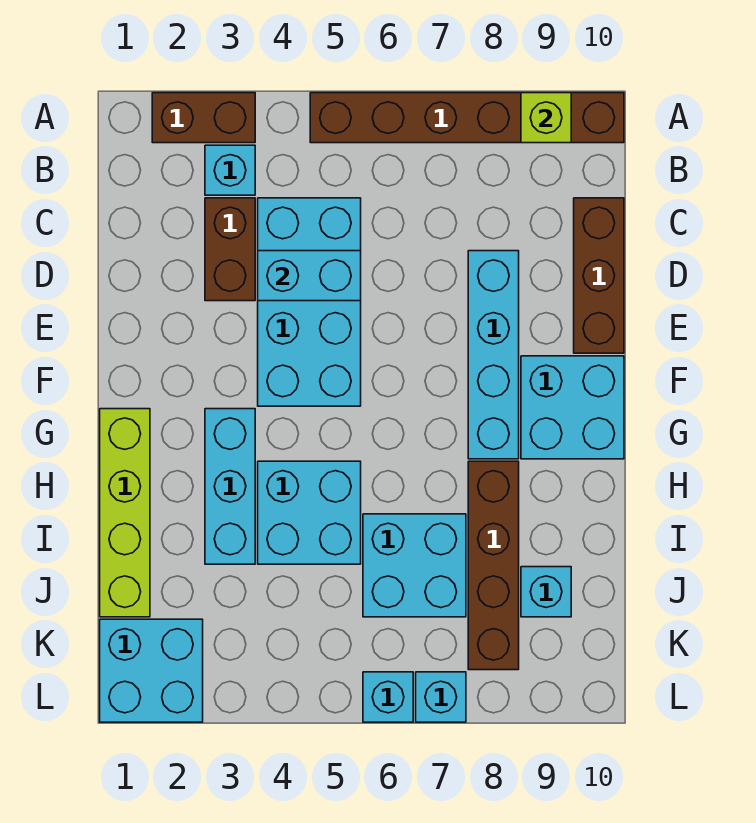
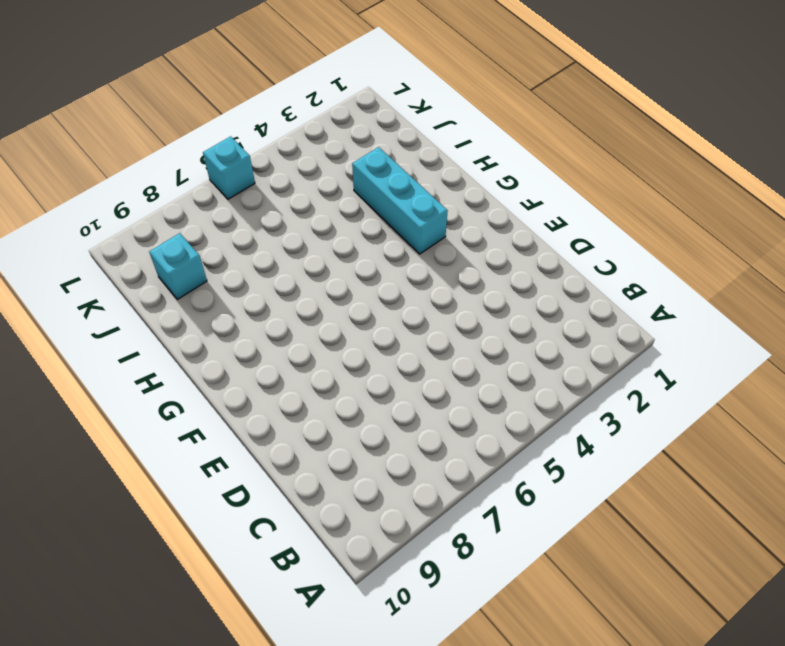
none -> brown brick A2:A3 level 1
none -> brown brick A5:A10 level 1
none -> cyan brick B3 level 1

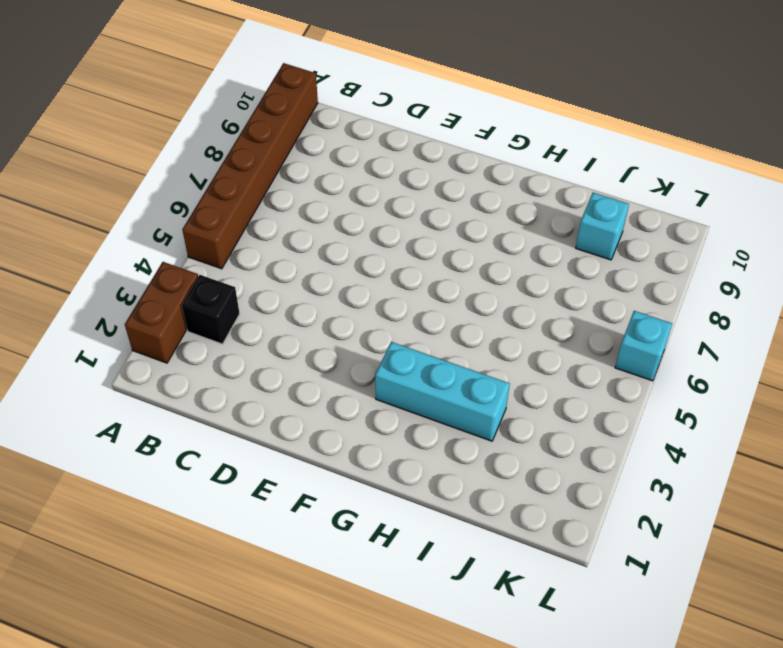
black brick B3 level 1 -> cyan brick B3 level 1
none -> brown brick C3:D3 level 1
none -> cyan brick C4:F5 level 1
none -> brown brick C10:E10 level 1

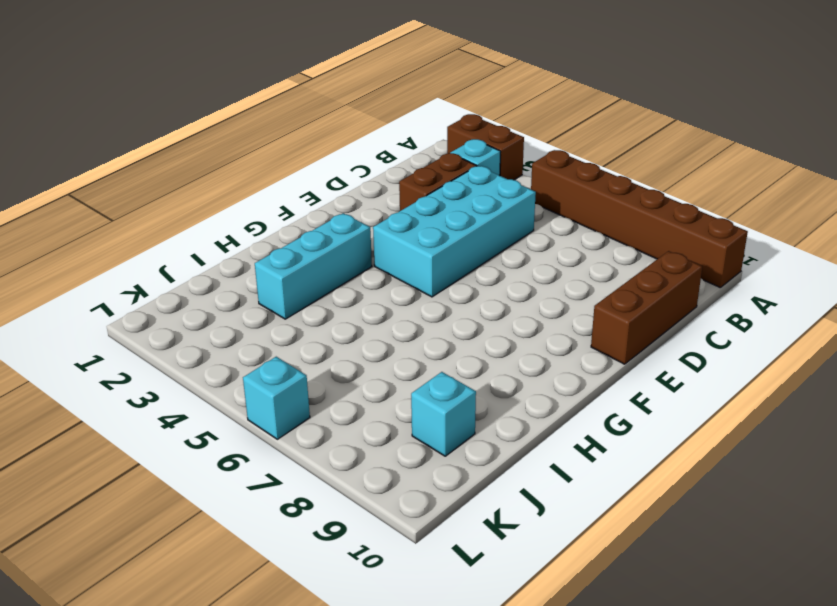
none -> cyan brick D8:G8 level 1
none -> cyan brick F9:G10 level 1
none -> lime brick G1:J1 level 1

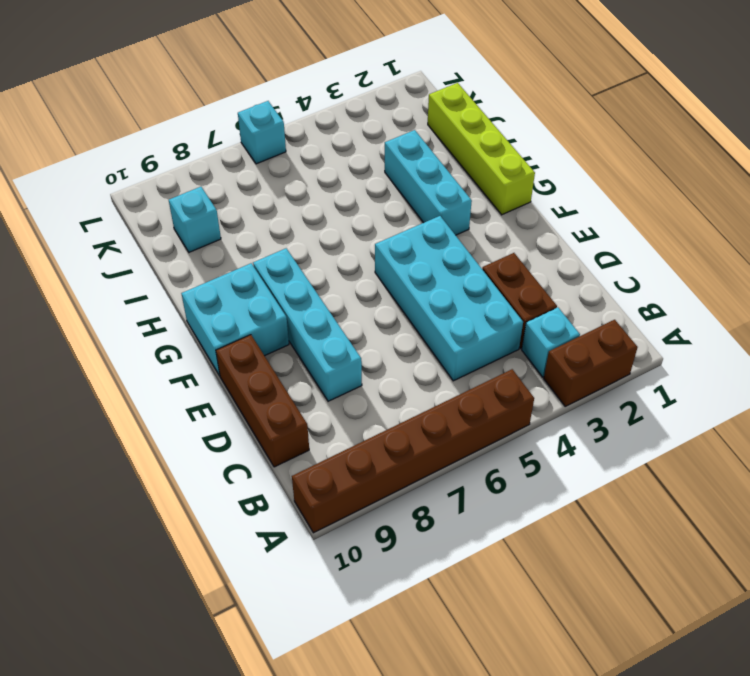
none -> cyan brick H4:I5 level 1
none -> brown brick H8:K8 level 1
none -> cyan brick I6:J7 level 1

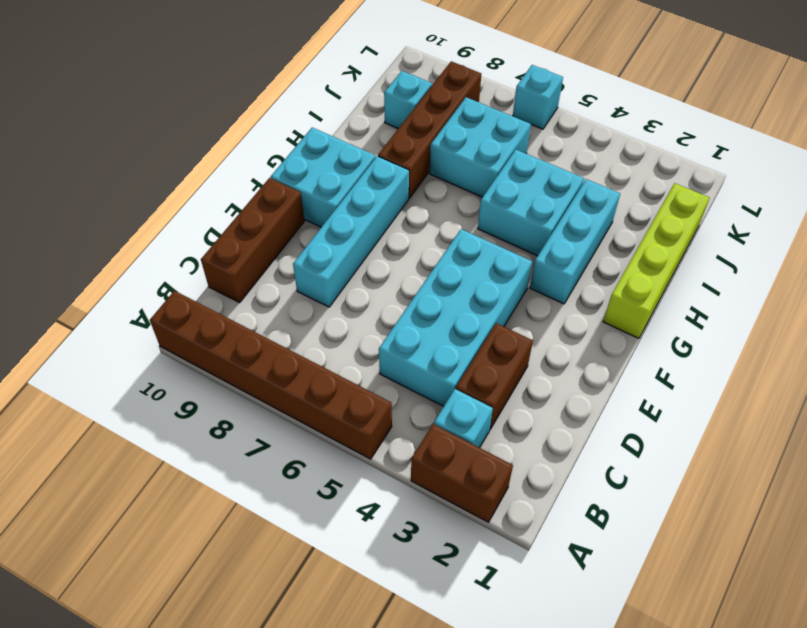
none -> cyan brick K1:L2 level 1
none -> cyan brick L7 level 1
none -> lime brick A9 level 2

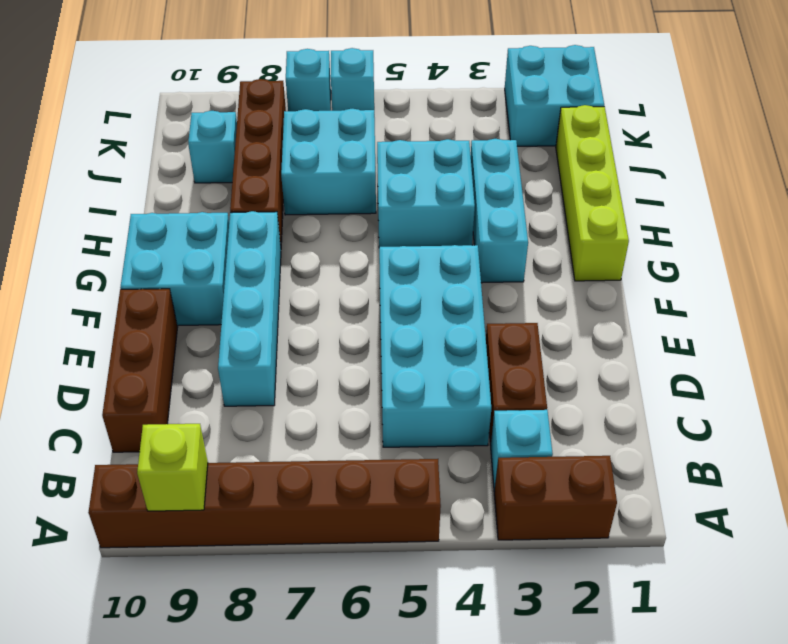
none -> cyan brick D4:D5 level 2

